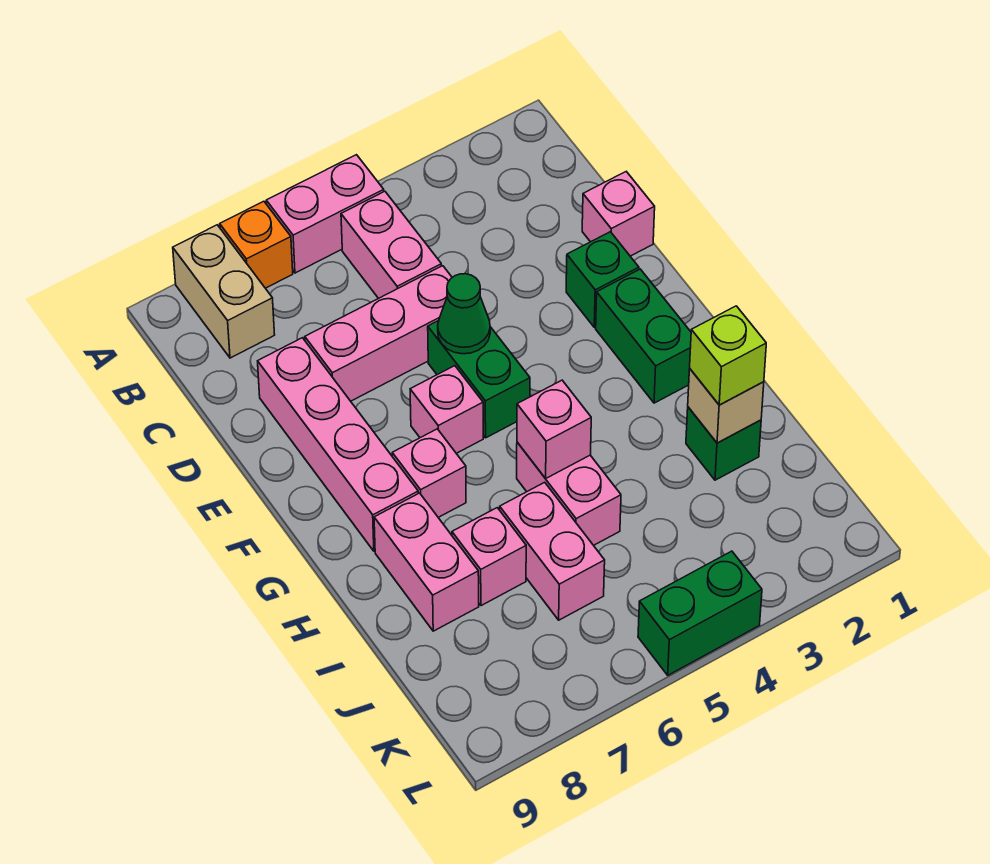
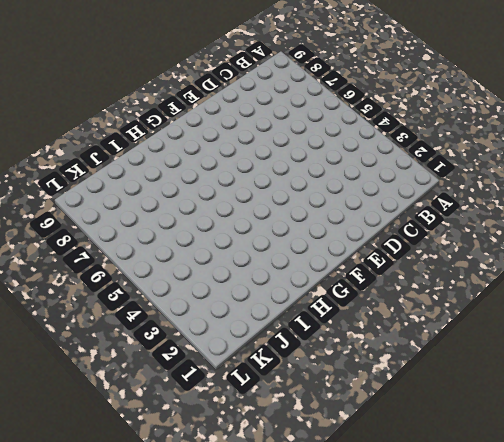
none -> pink brick A5:A6 level 1
none -> orange brick A7 level 1
none -> tan brick A8:B8 level 1

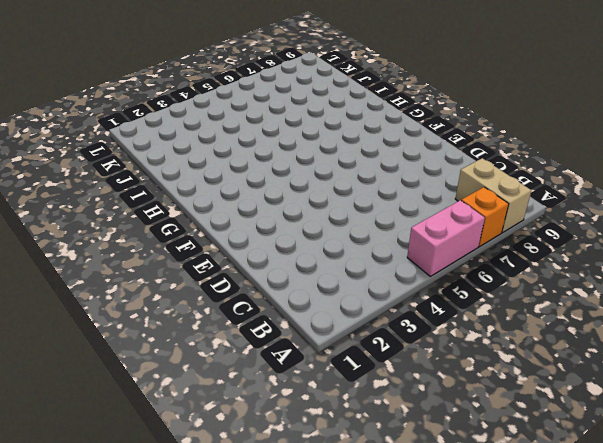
none -> pink brick B5:C5 level 1
none -> pink brick D1 level 1
none -> pink brick D5:D7 level 1

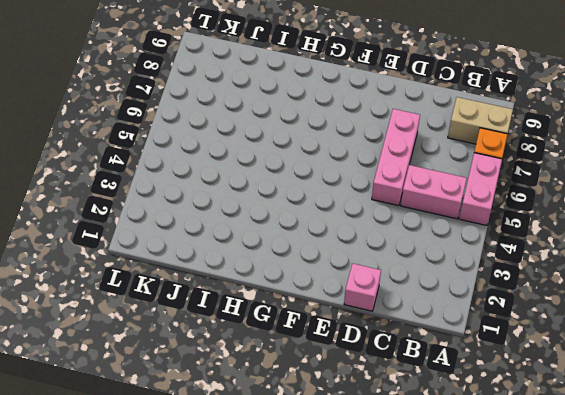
none -> pink brick D8:G8 level 1
none -> green brick E2 level 1
none -> green brick E5:F5 level 1

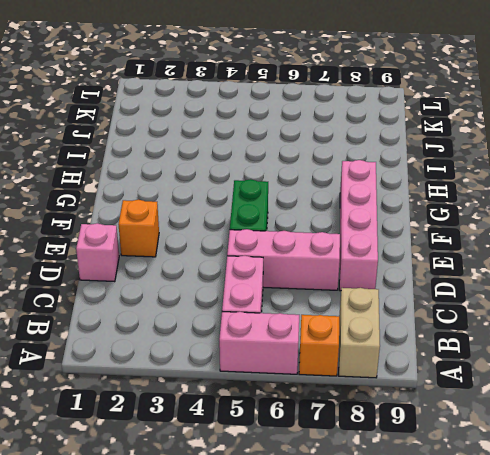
orange brick E2 level 1 -> green brick E2 level 1
none -> green brick F2:G2 level 1
none -> pink brick F6 level 1
none -> pink brick G7 level 1

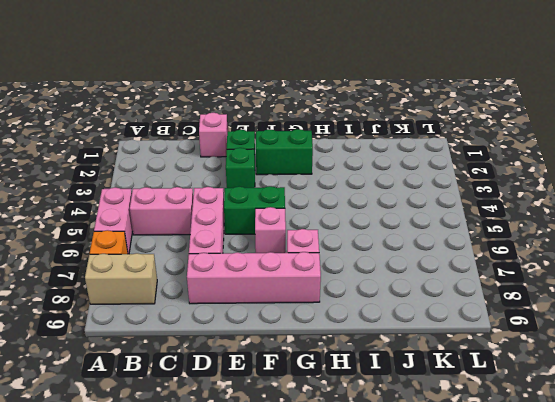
green brick E3 level 1 -> green brick I2 level 1
none -> pink brick H5:I5 level 1
none -> pink brick H8:I8 level 1
none -> pink brick I6:J6 level 1

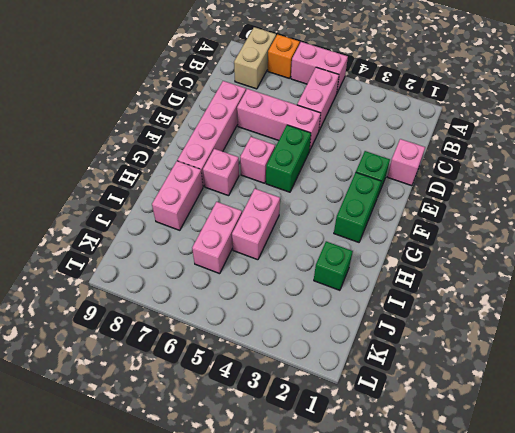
none -> pink brick I7 level 1
none -> green brick L4:L5 level 1
none -> green cone E5 level 2

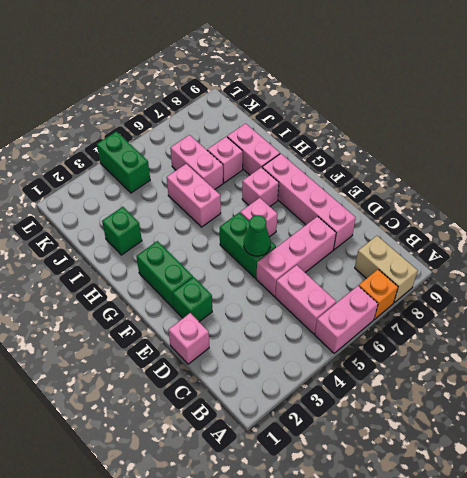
green brick K4:L4 level 1 -> green brick L4:L5 level 1
none -> pink brick H5 level 2
none -> tan brick I2 level 2
none -> lime brick I2 level 3

